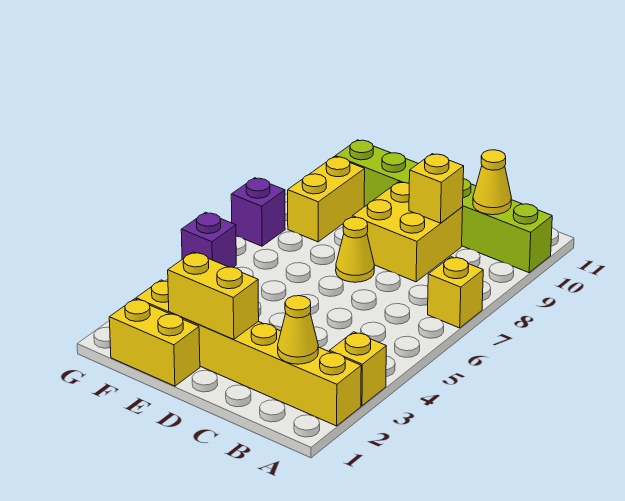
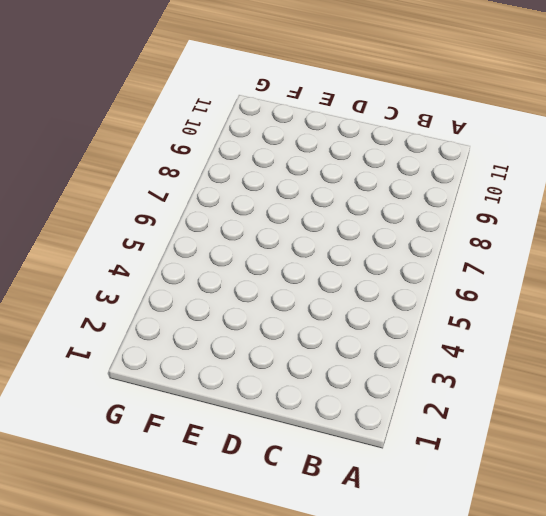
none -> yellow brick A2:F2 level 1
none -> yellow brick A3 level 1
none -> yellow brick A7 level 1

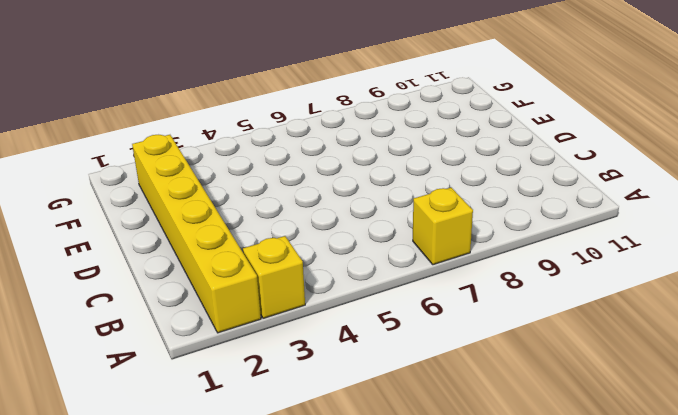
none -> lime brick A10:F10 level 1
none -> yellow brick C8:D9 level 1
none -> yellow cone D7 level 1

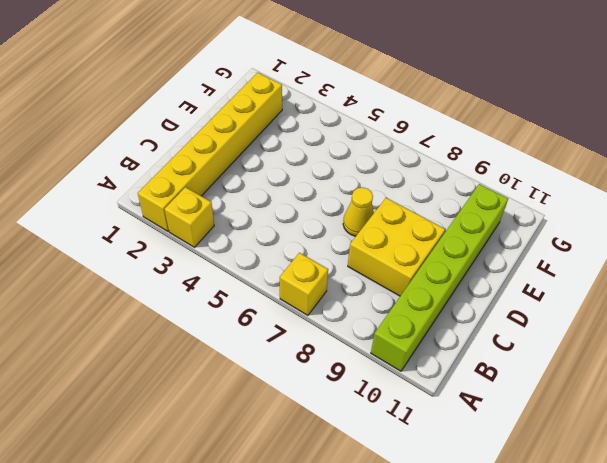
none -> yellow brick E1:F1 level 1
none -> yellow brick F8:F9 level 1
none -> purple brick G5 level 1

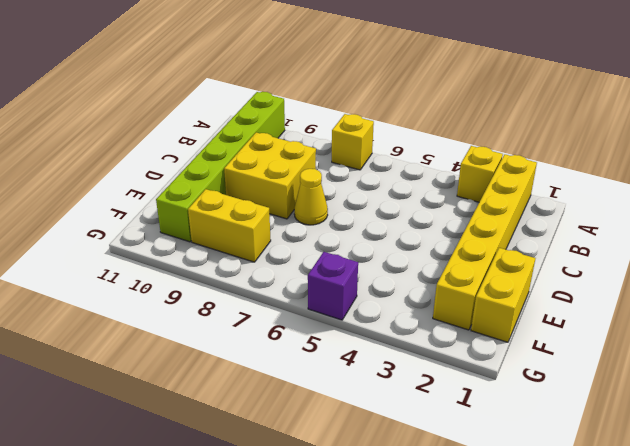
none -> purple brick G7 level 1
none -> yellow cone B2 level 2
none -> yellow cone B10 level 2

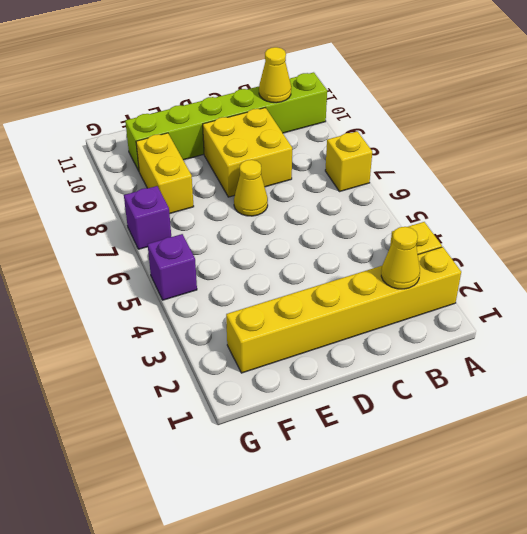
none -> yellow brick E1:F1 level 1
none -> yellow brick C9 level 2
none -> yellow brick D2:E2 level 2

